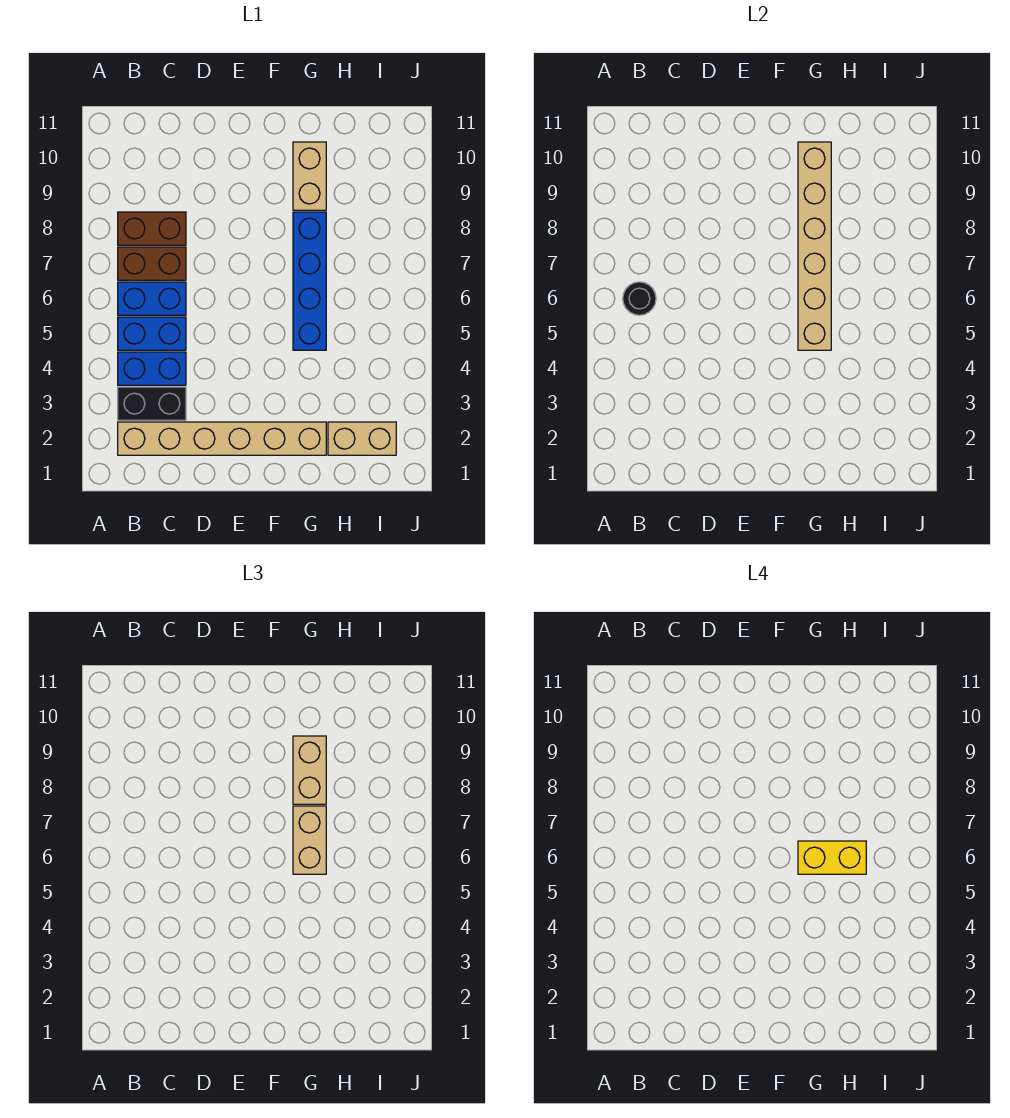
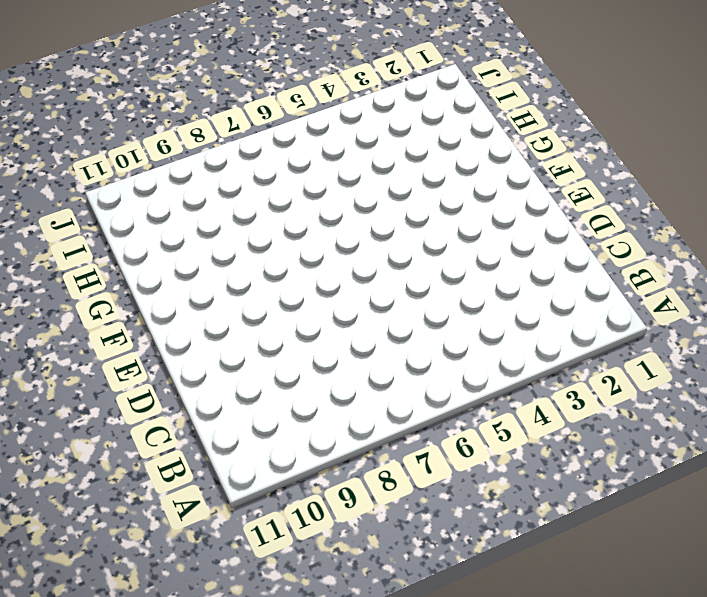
none -> tan brick B2:G2 level 1
none -> black brick B3:C3 level 1
none -> blue brick B4:C4 level 1

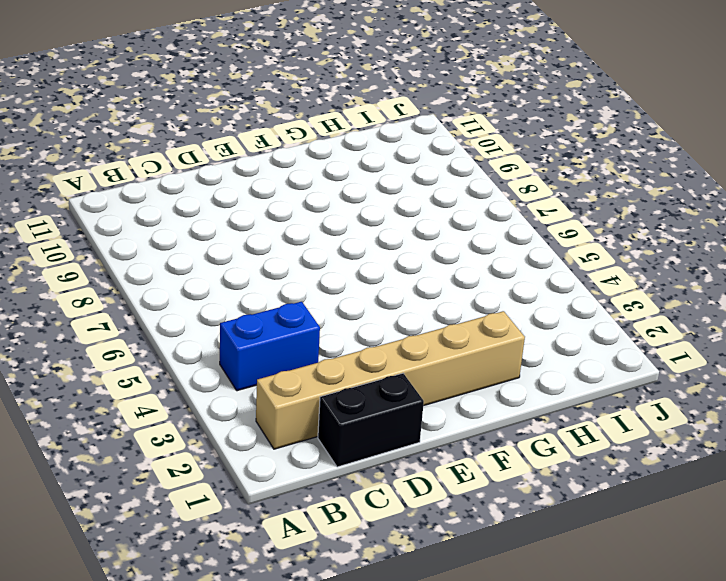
black brick C1:D1 level 1 -> black brick B3:C3 level 1
none -> blue brick B5:C5 level 1
none -> blue brick B6:C6 level 1
none -> brown brick B7:C7 level 1

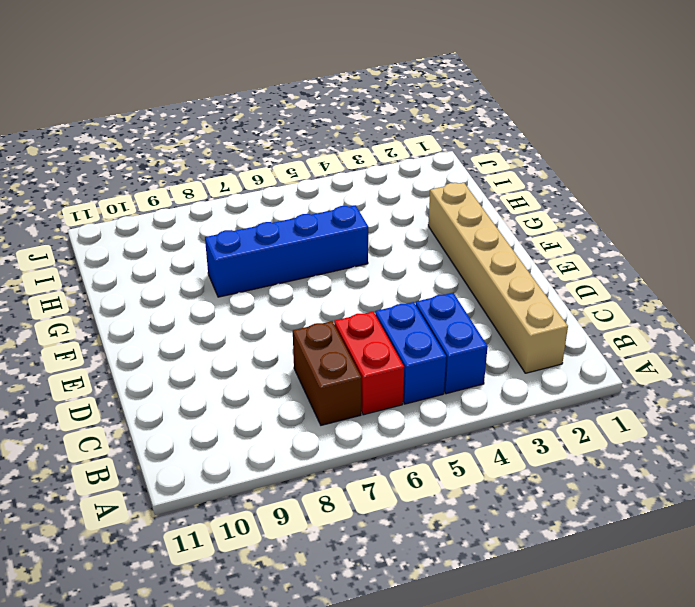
red brick B6:C6 level 1 -> blue brick B6:C6 level 1
none -> black brick B3:C3 level 1
none -> brown brick B8:C8 level 1
none -> tan brick G9:G10 level 1

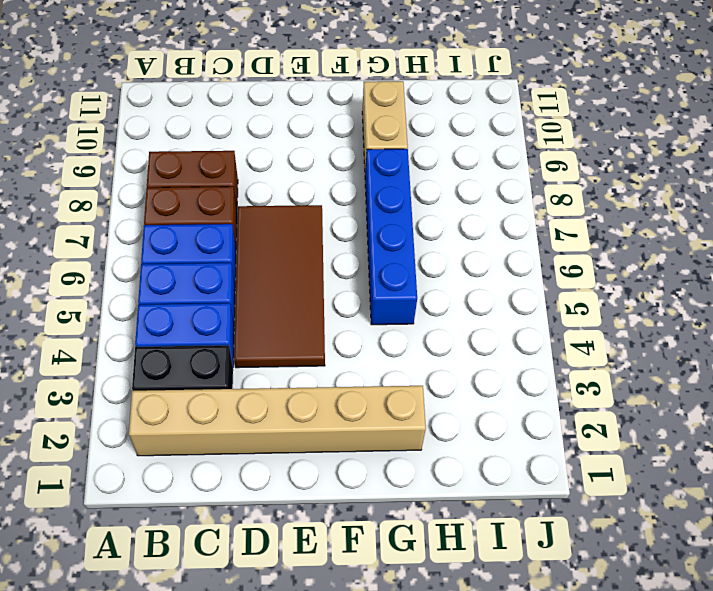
brown tile D4:E7 level 1 -> none
none -> tan brick H2:I2 level 1
none -> black round brick B6 level 2
none -> tan brick G5:G10 level 2

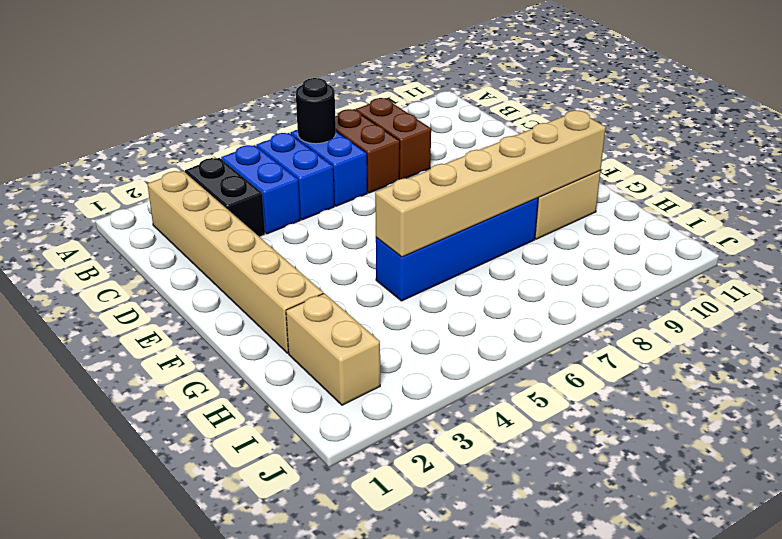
none -> tan brick G6:G7 level 3
none -> tan brick G8:G9 level 3
none -> yellow brick G6:H6 level 4

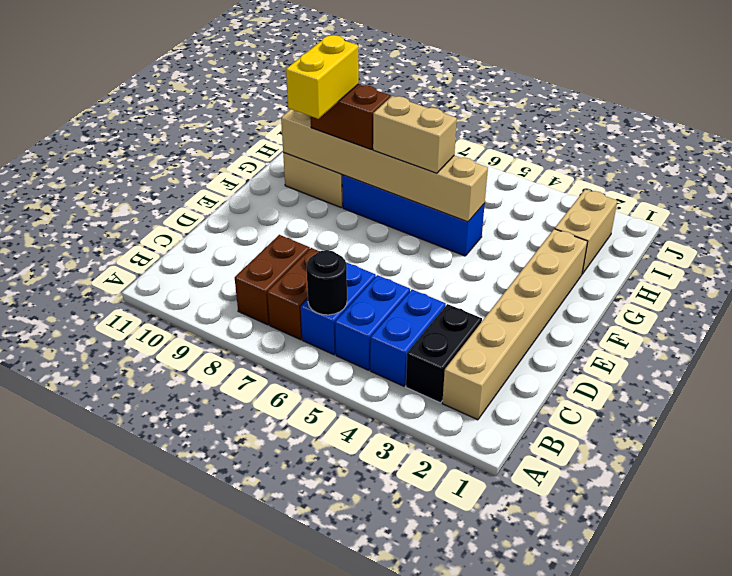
yellow brick F9:G9 level 4 -> yellow brick G6:H6 level 4
brown brick G8:G9 level 3 -> tan brick G8:G9 level 3

